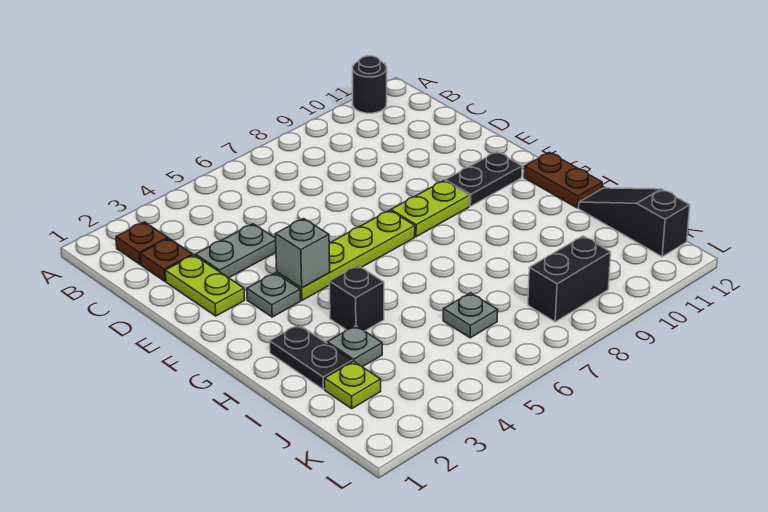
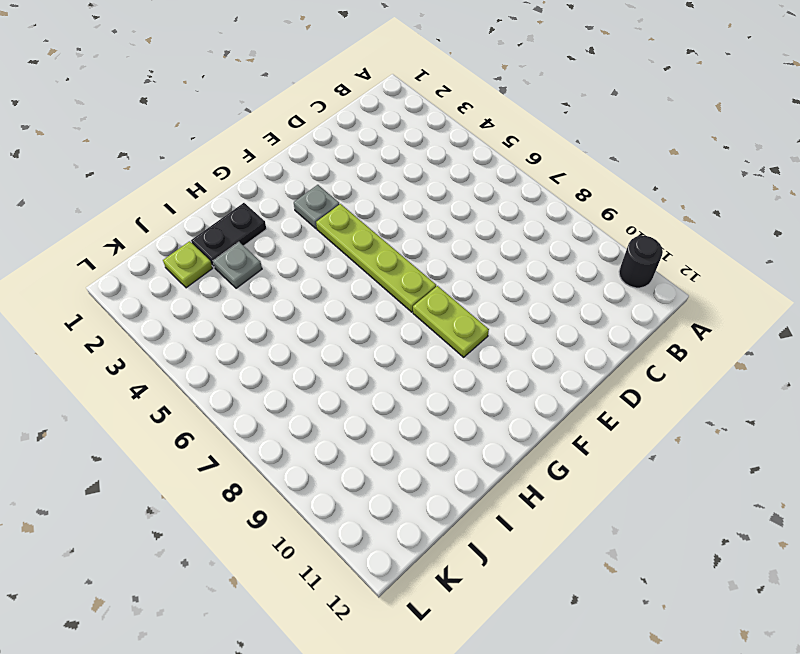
none -> brown plate B2 level 1
none -> brown plate C2 level 1
none -> lime plate D2:E2 level 1

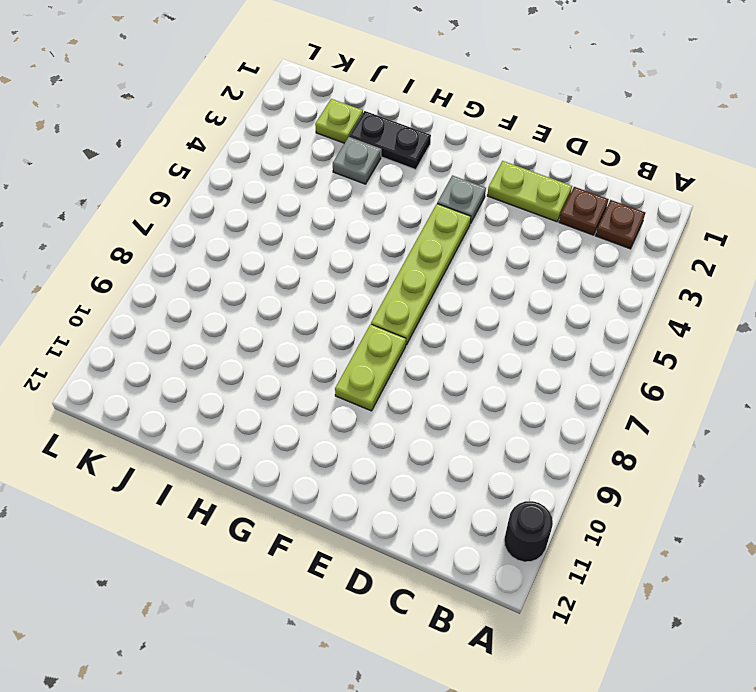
none -> grey plate D3:D4 level 1
none -> black plate F10:F11 level 1
none -> brown plate G12:H12 level 1

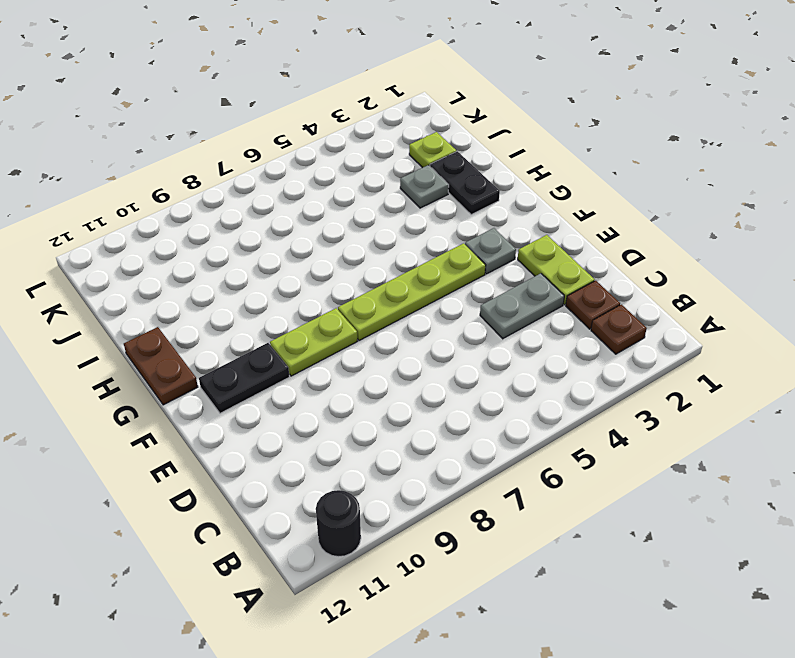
none -> black brick H4 level 1
none -> black slope I12:K12 level 1 top K
none -> grey plate J6 level 1

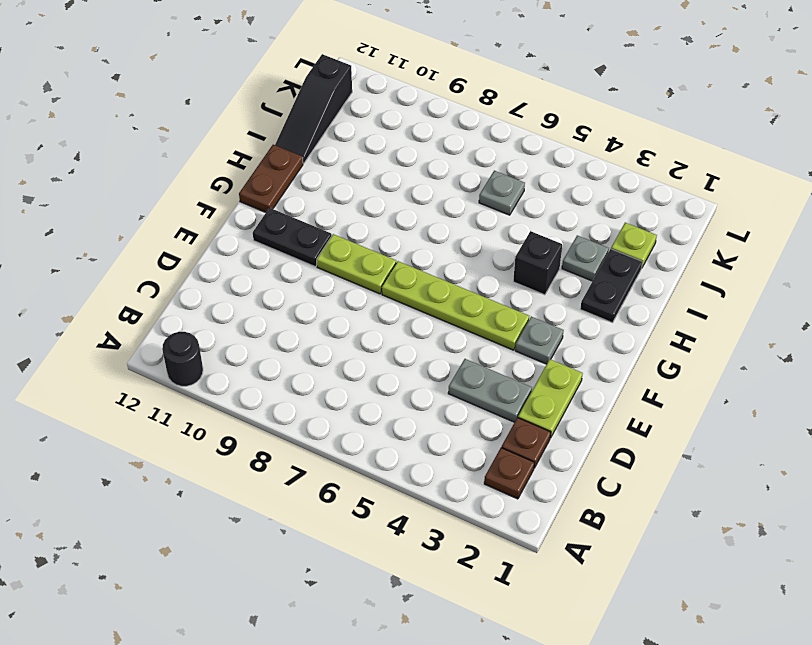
none -> black brick K8:K9 level 1
none -> grey brick F4 level 2

